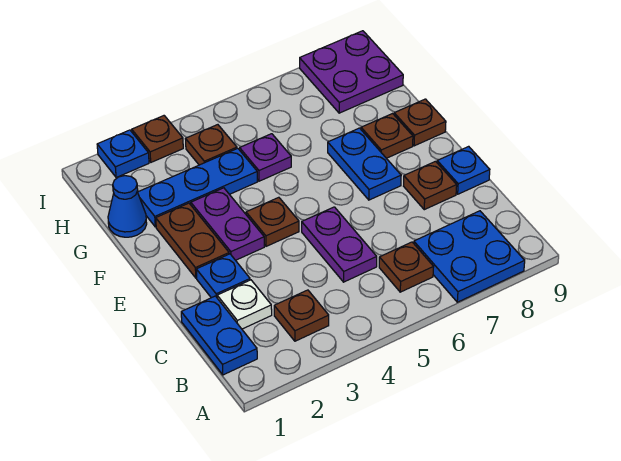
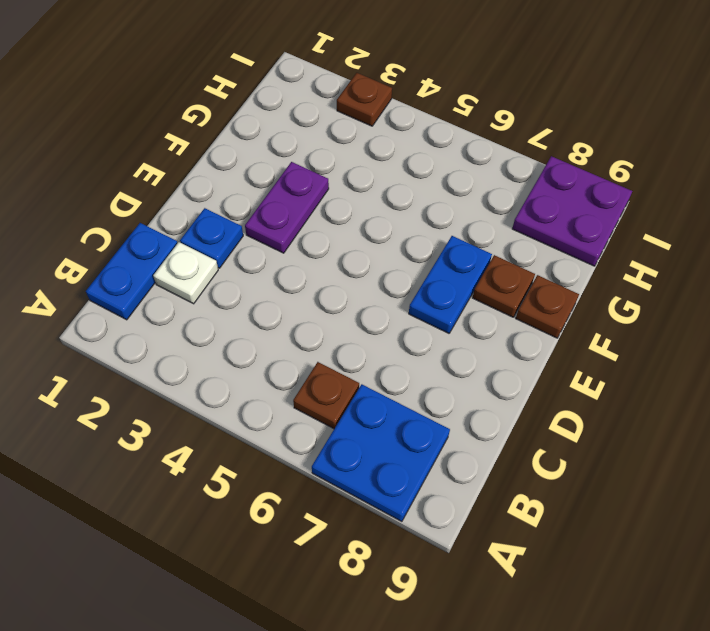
none -> brown plate B3 level 1
none -> purple plate C5:D5 level 1
none -> brown plate D8 level 1

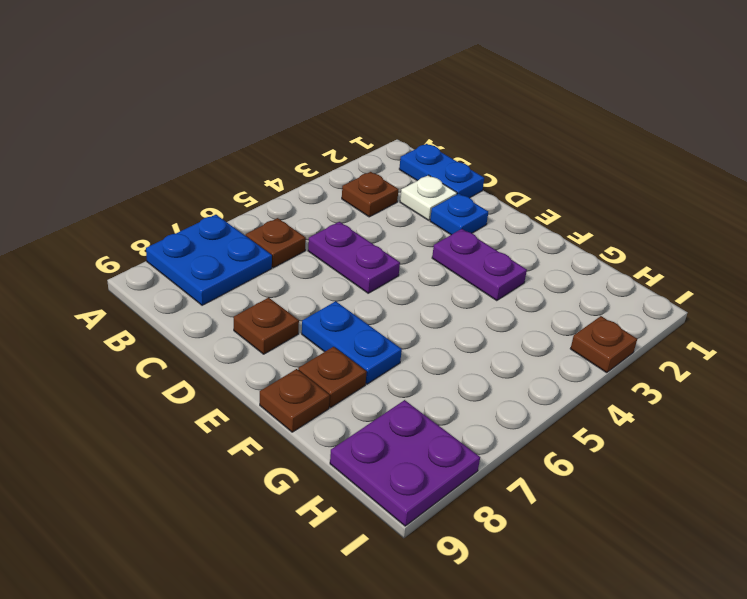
none -> blue plate D9 level 1
none -> brown plate E2:F2 level 1
none -> brown plate E4 level 1

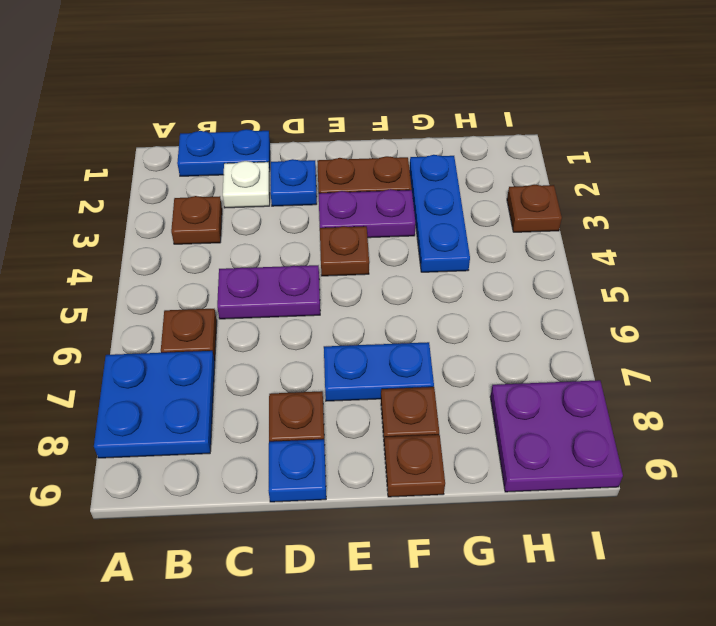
none -> blue cone G1 level 1
none -> purple plate G5 level 1
none -> brown plate H4 level 1

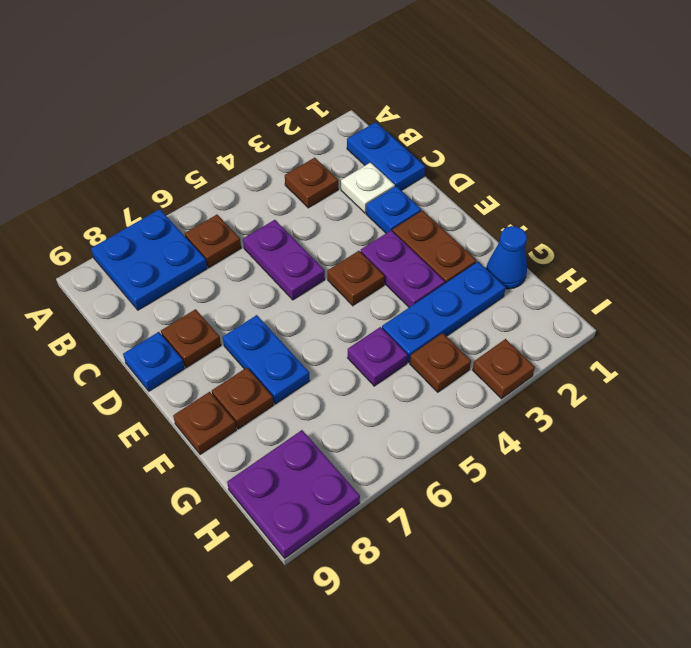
none -> blue plate I2 level 1

